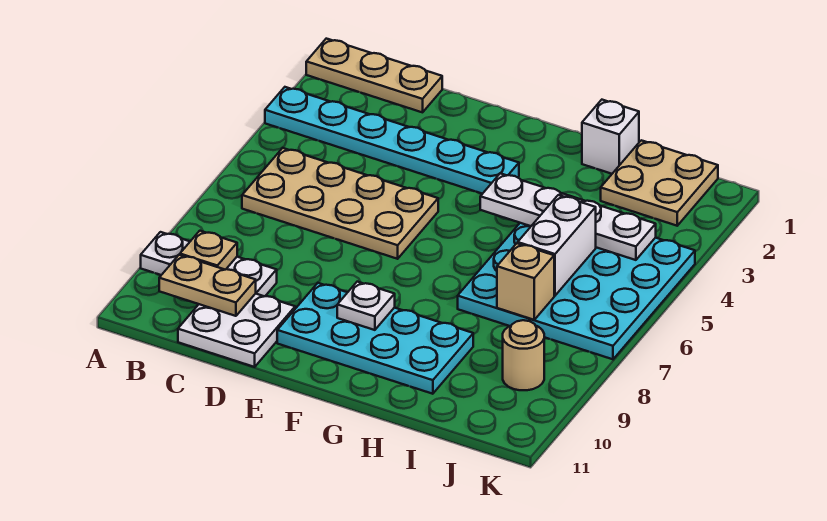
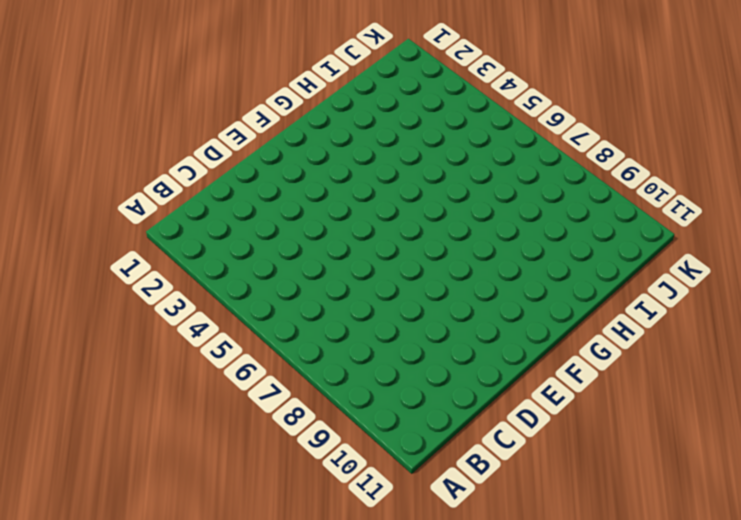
none -> tan plate A1:C1 level 1
none -> cyan plate A3:F3 level 1
none -> white plate A9:C9 level 1

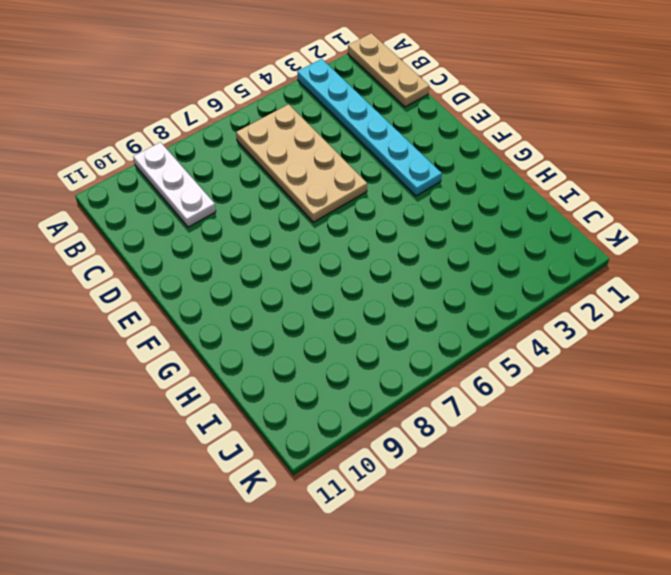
none -> white plate C10:D11 level 1
none -> cyan plate E9:H10 level 1
none -> white brick H1 level 1

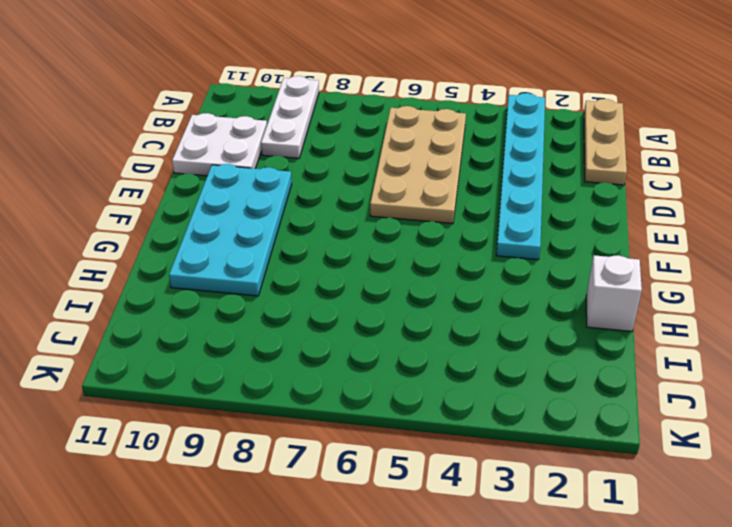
none -> cyan plate H4:K7 level 1
none -> tan plate I1:J2 level 1
none -> tan round brick J9 level 1

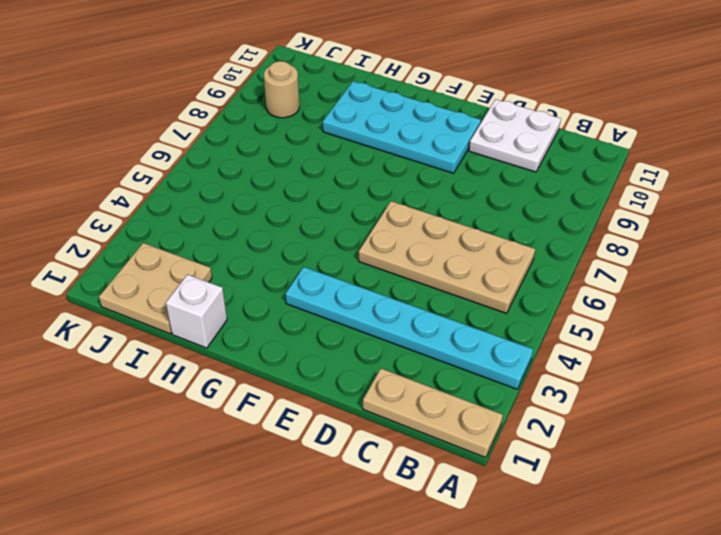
none -> white plate A9:C9 level 1
none -> cyan plate H4:K7 level 1
none -> tan plate B9 level 2

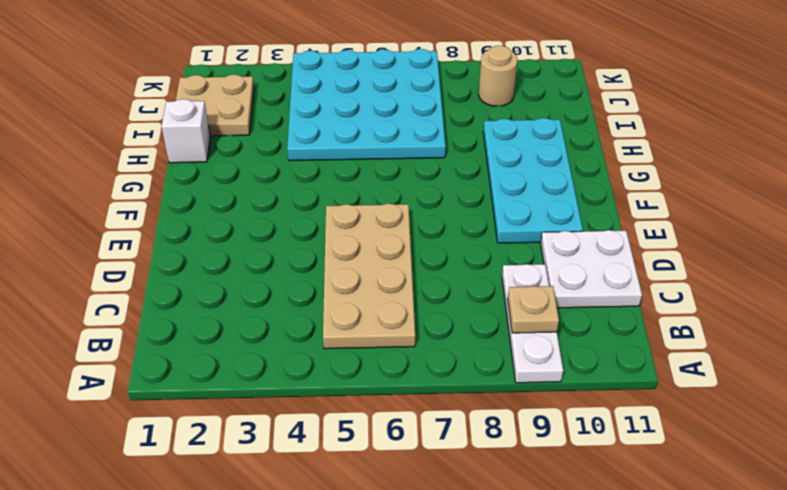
none -> tan plate A1:C1 level 1
none -> cyan plate A3:F3 level 1
none -> tan plate B10:C10 level 2

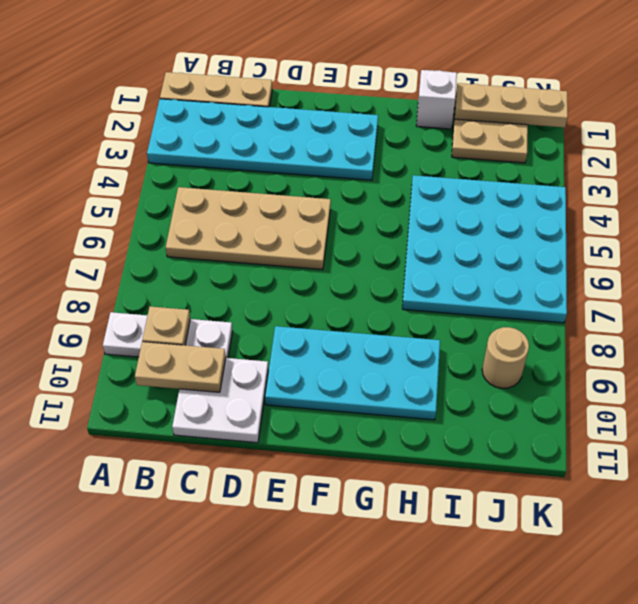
cyan plate A2:F3 level 1 -> cyan plate A3:F3 level 1
tan plate I1:K1 level 2 -> none
none -> white plate F9 level 2
none -> white plate G4:J4 level 2
none -> white brick I5:I6 level 2

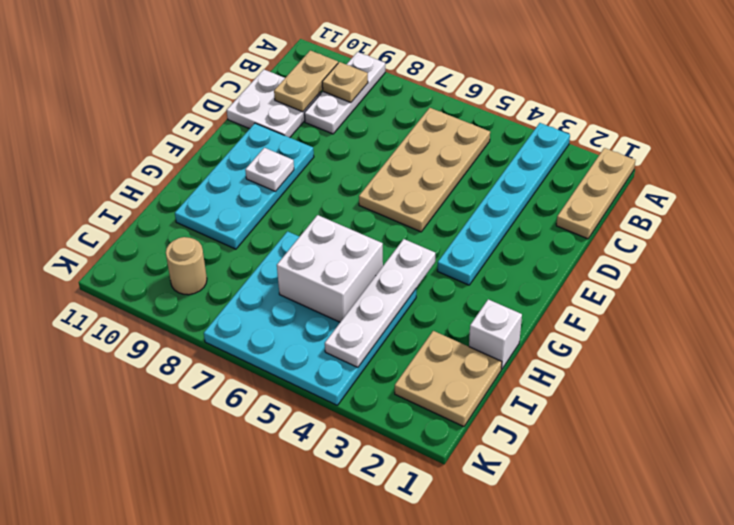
white brick H5:I6 level 2 -> white brick I5:I6 level 2
none -> tan brick I7 level 2

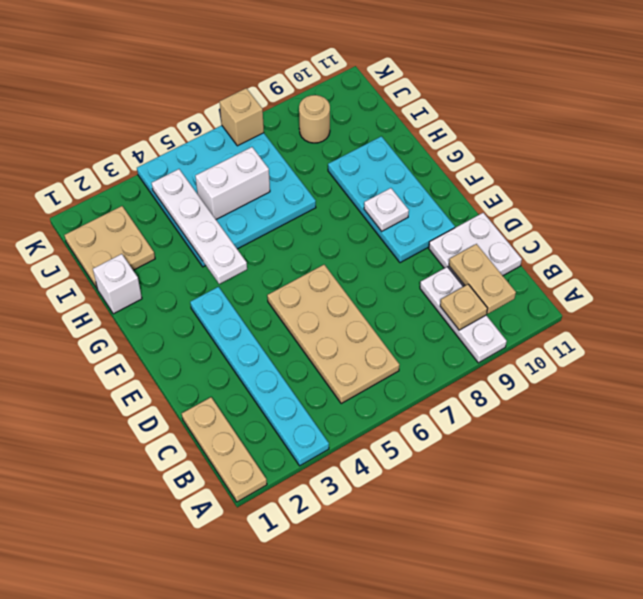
tan brick K7 level 2 -> tan brick I7 level 2

